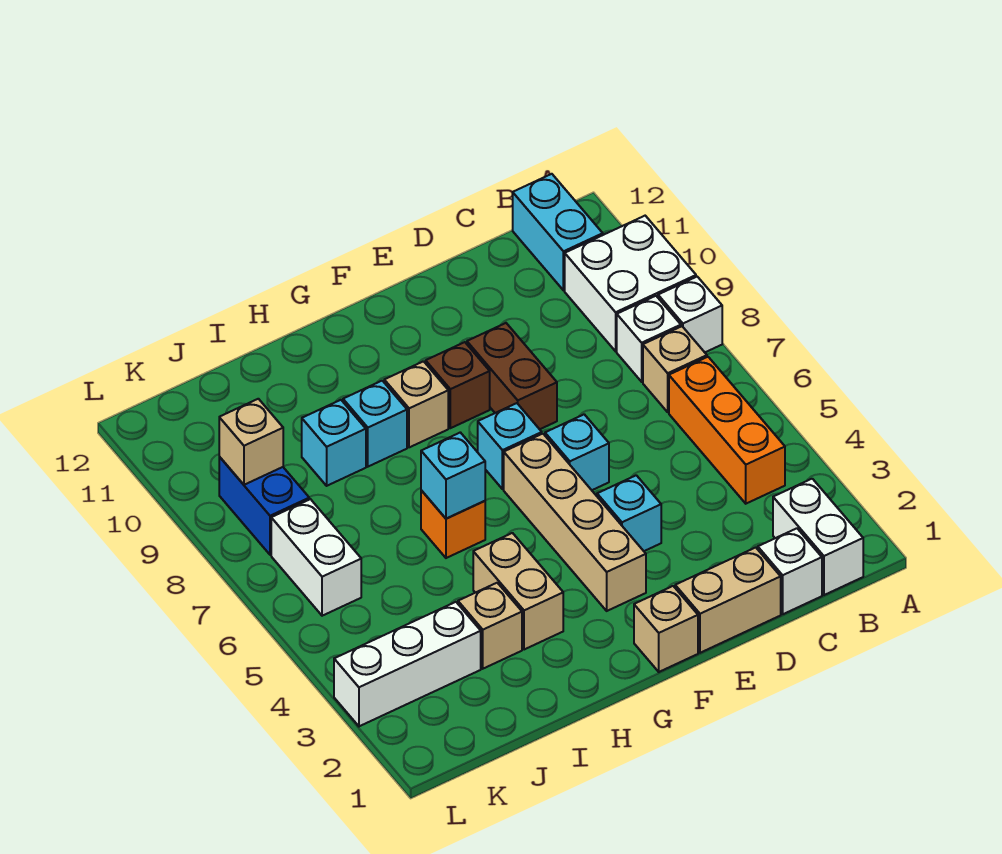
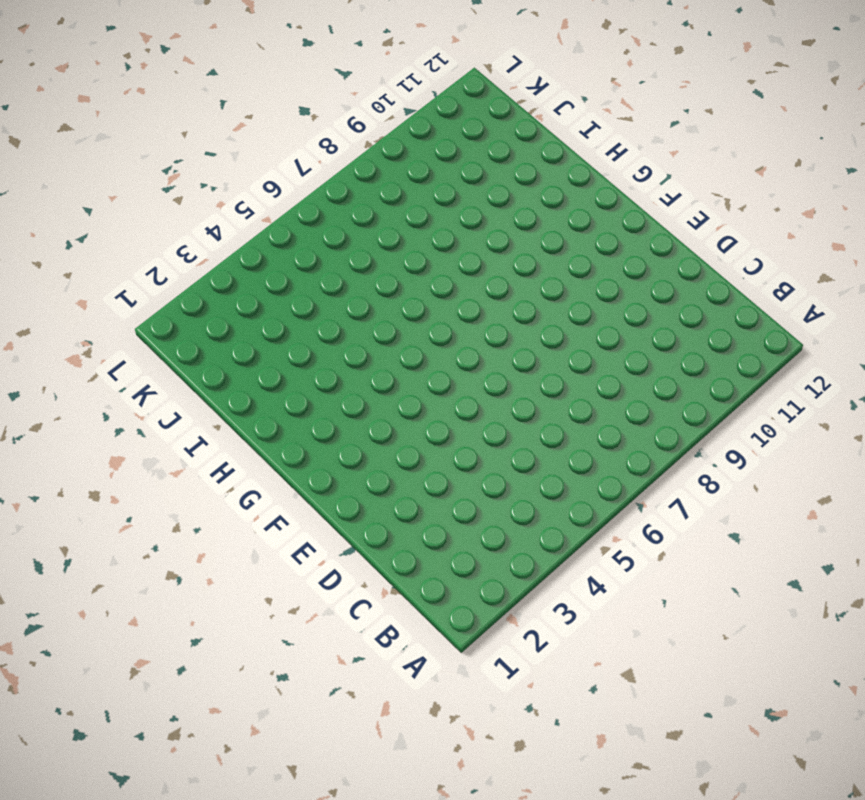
none -> white brick A8 level 1
none -> white brick A9:B10 level 1
none -> white brick B1:B2 level 1

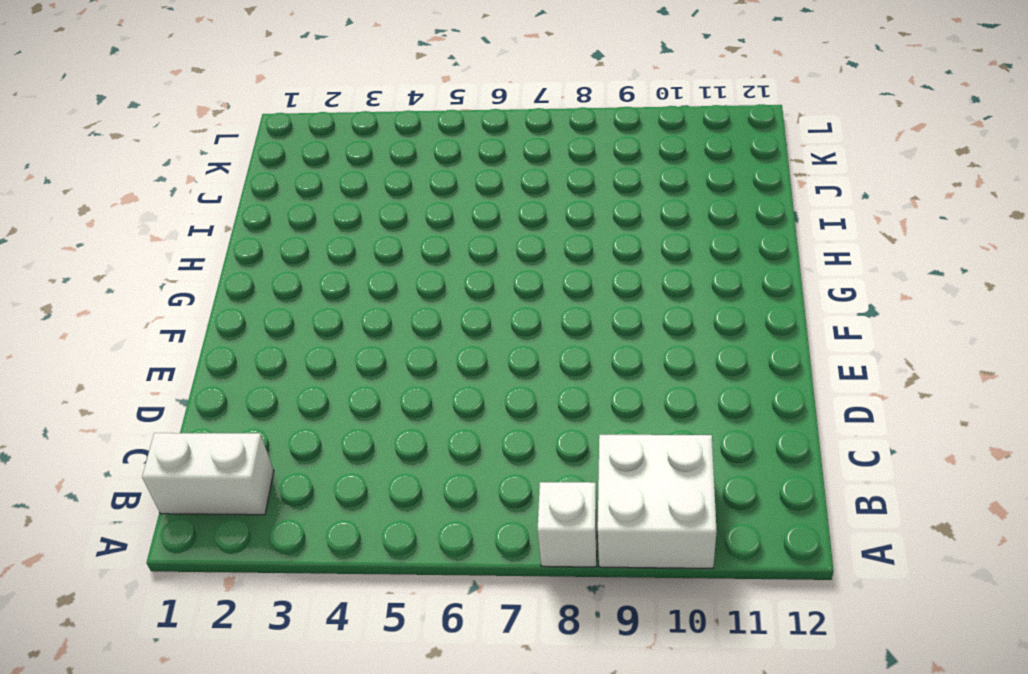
none -> orange brick B4:B6 level 1
none -> tan brick B7 level 1
none -> white brick B8 level 1

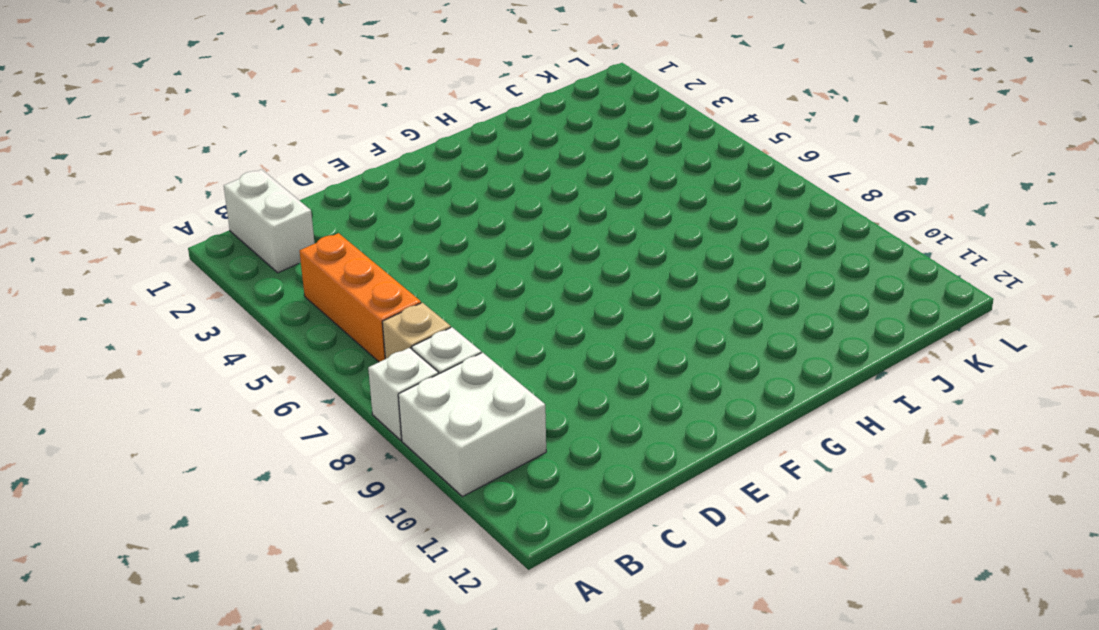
none -> cyan brick B11:B12 level 1
none -> white brick C1 level 1
none -> tan brick D1:E1 level 1

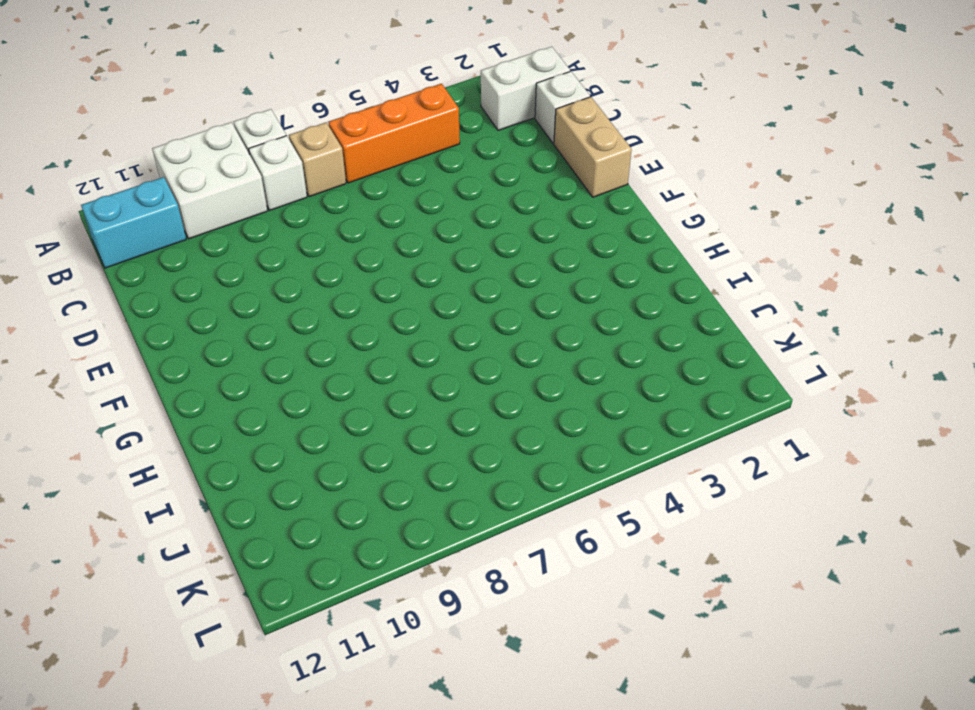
none -> cyan brick E4 level 1
none -> cyan brick E6 level 1
none -> brown brick E8:E9 level 1

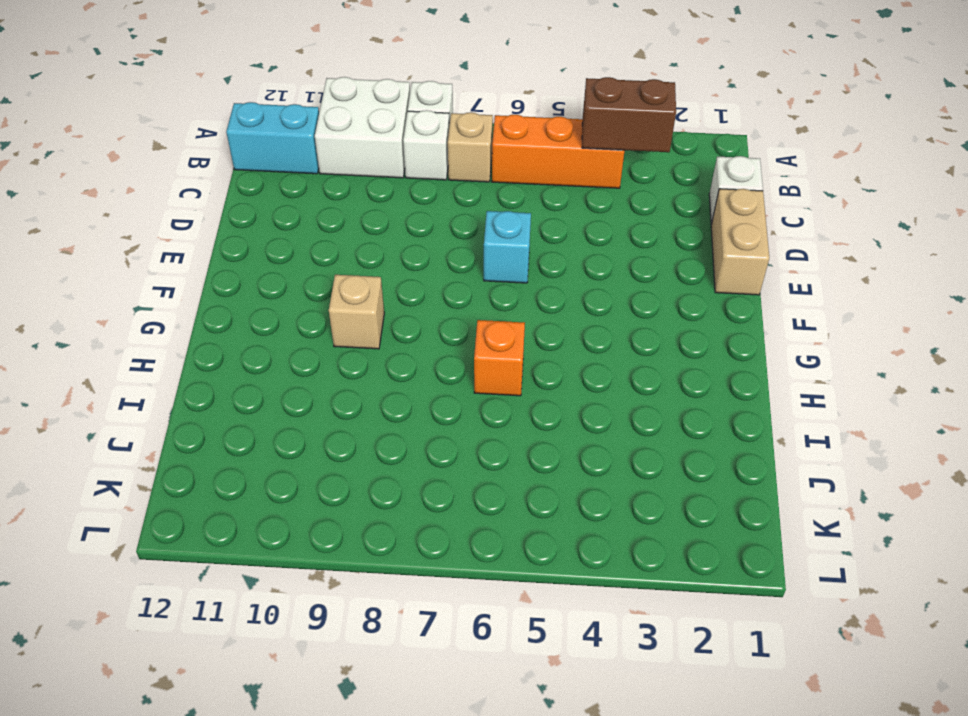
brown brick B3:B4 level 2 -> brown brick E8:E9 level 1
none -> white brick B1:B2 level 1
none -> cyan brick E4 level 1
none -> tan brick F1 level 1

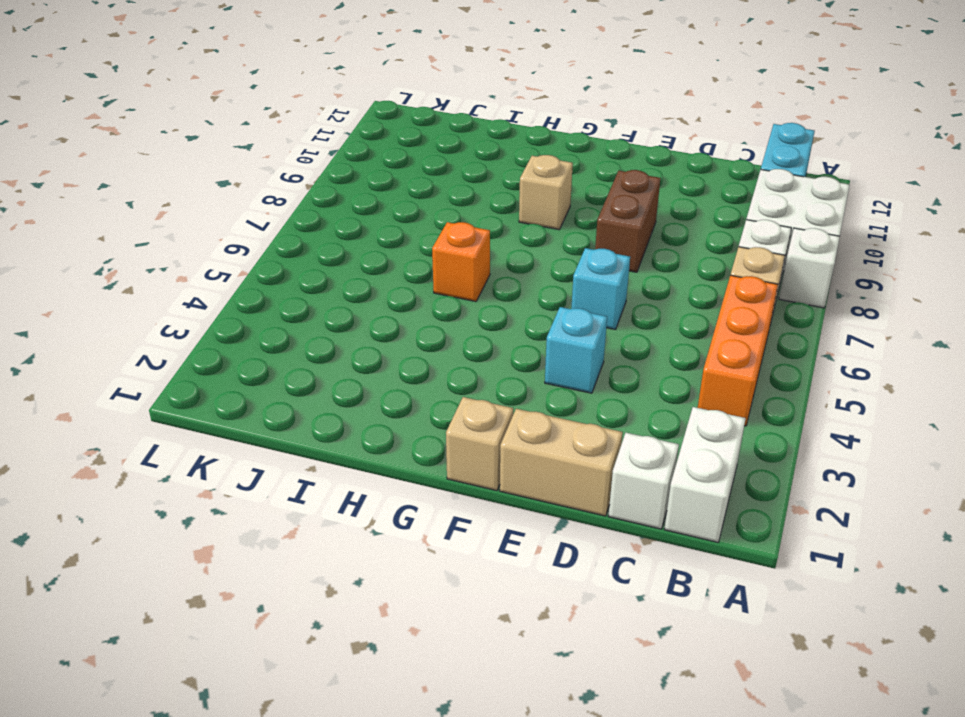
none -> tan brick F3:F6 level 1
none -> cyan brick F7 level 1
none -> brown brick F9 level 1

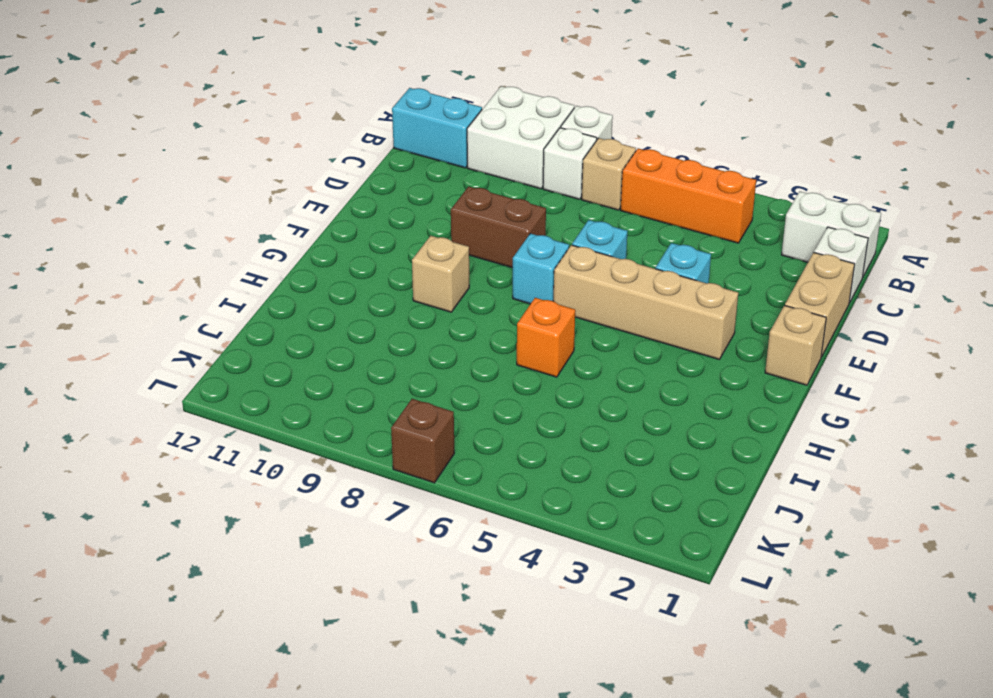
brown brick L7 level 1 -> brown brick F9 level 1
none -> tan brick H3:H4 level 1
none -> cyan brick H9 level 1
none -> tan brick I3 level 1

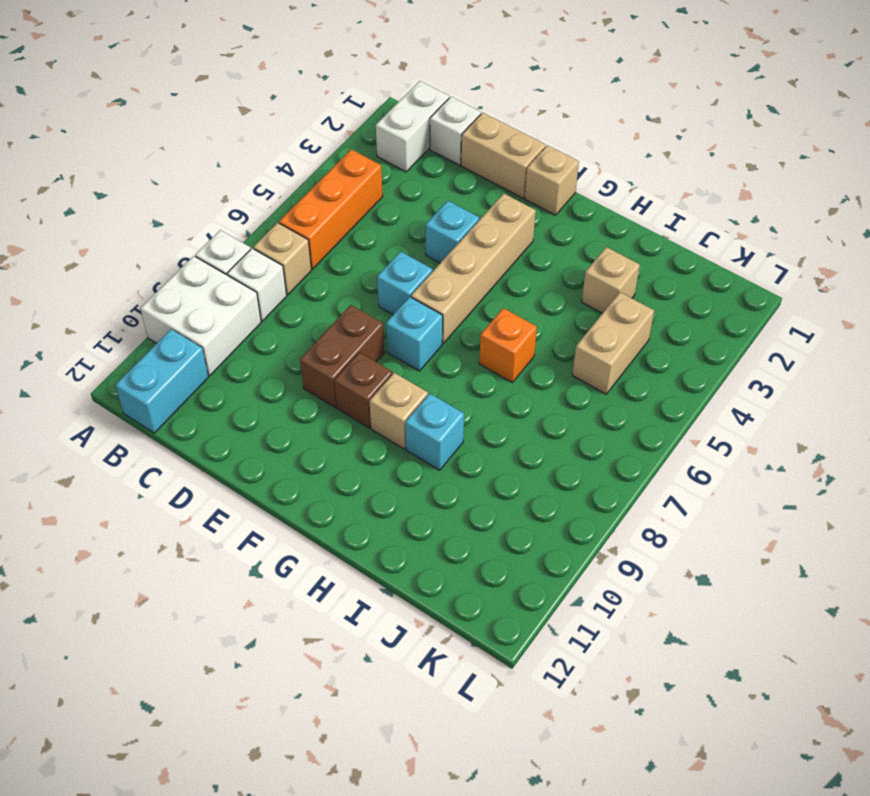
tan brick J4:J5 level 1 -> tan brick H3:H4 level 1
none -> cyan brick I9 level 1
none -> white brick J3:L3 level 1
none -> white brick K6:K7 level 1

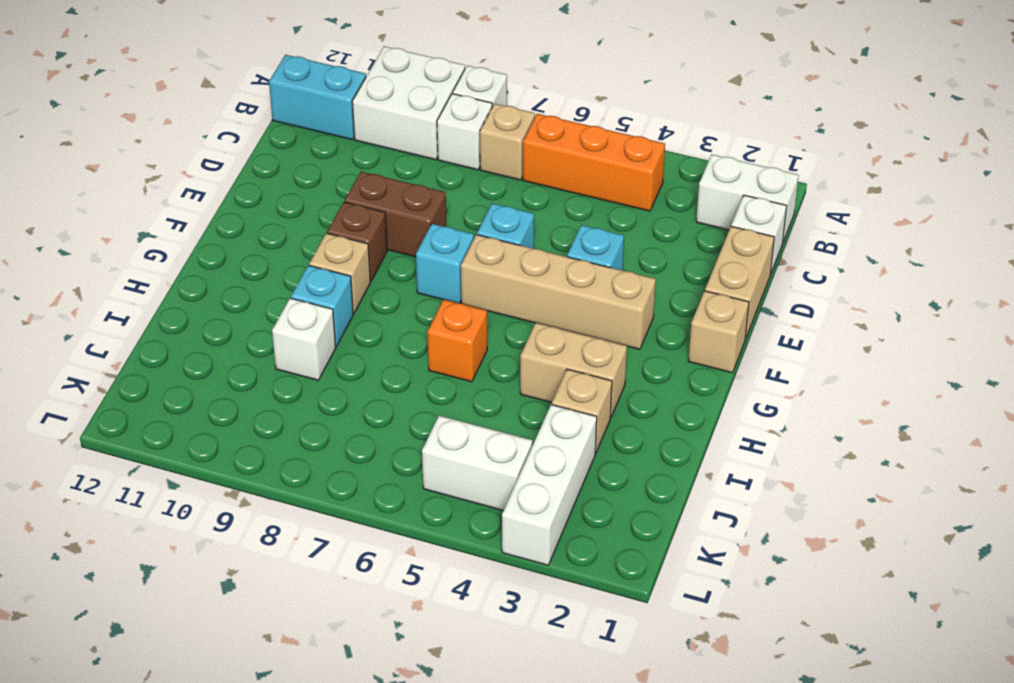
white brick I9 level 1 -> cyan brick I9 level 1
white brick K4:K5 level 1 -> white brick K6:K7 level 1
none -> blue brick K8:K9 level 1
none -> cyan brick H6 level 2
none -> tan brick K9 level 2

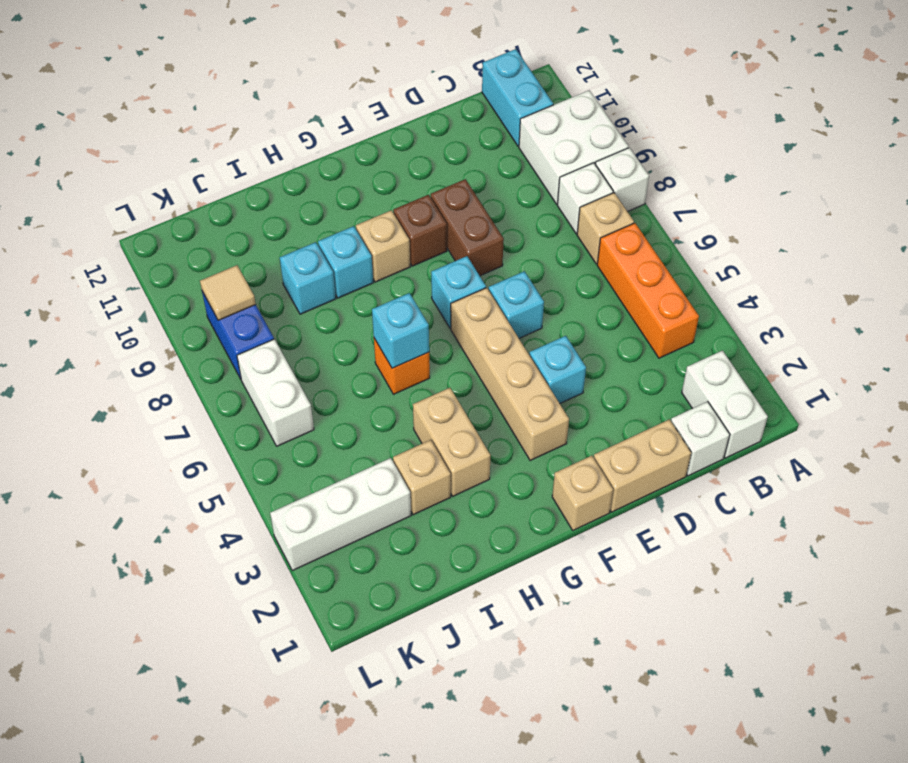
tan tile K9 level 2 -> tan brick K9 level 2

